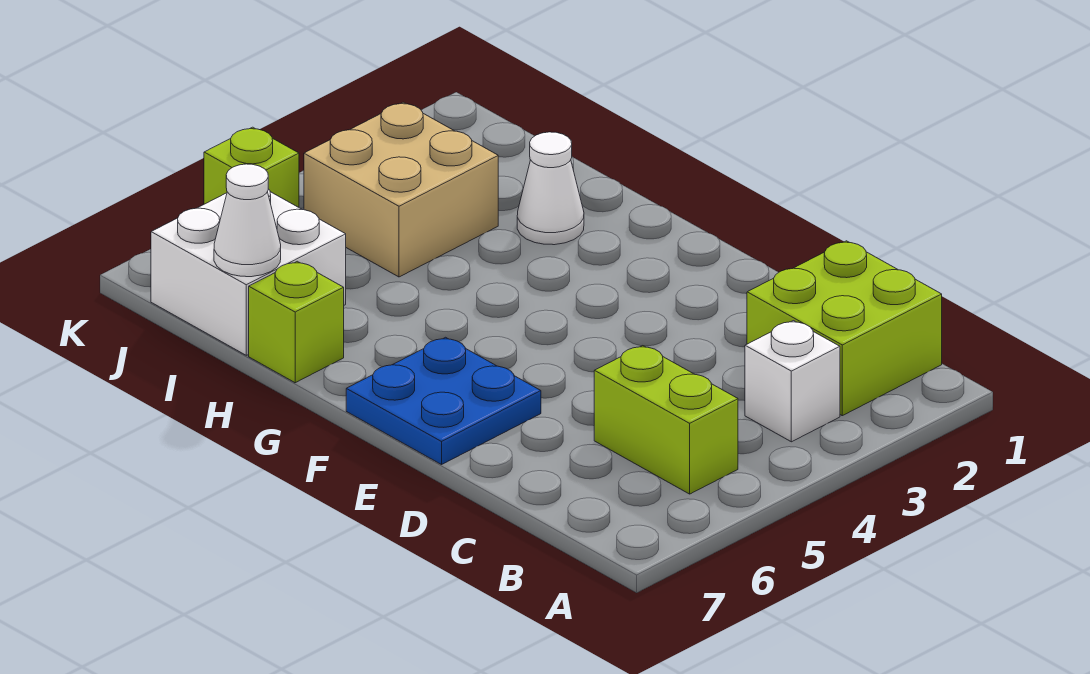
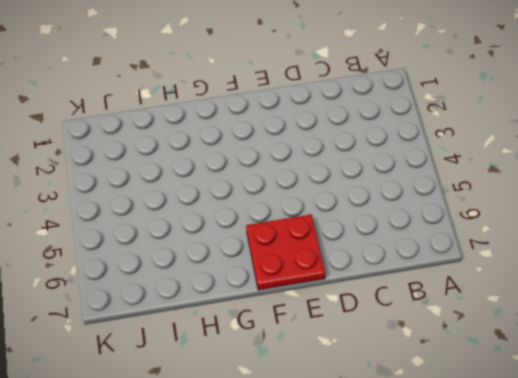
red plate E6:F7 level 1 -> blue plate E6:F7 level 1
none -> lime brick B1:C2 level 1
none -> white brick B3 level 1

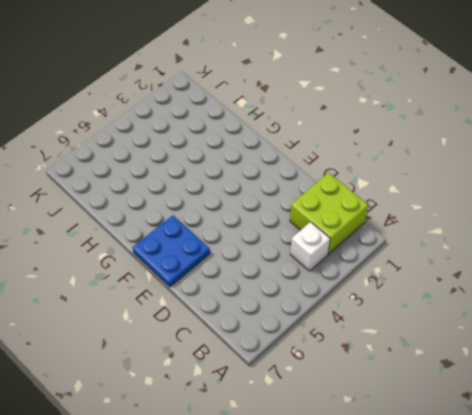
none -> lime brick B5:C5 level 1
none -> white cone H2 level 1

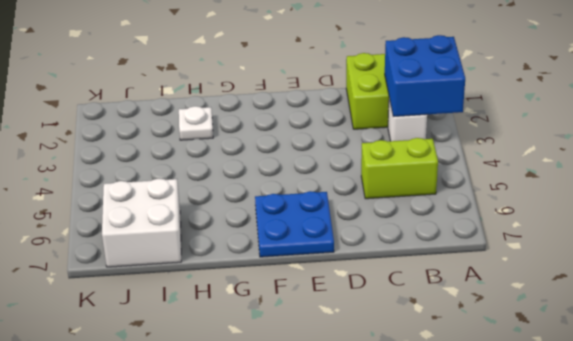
blue brick A2:B3 level 2 -> none
white plate H2 level 1 -> white cone H2 level 1
none -> lime brick H7 level 1
none -> tan brick I3:J4 level 1

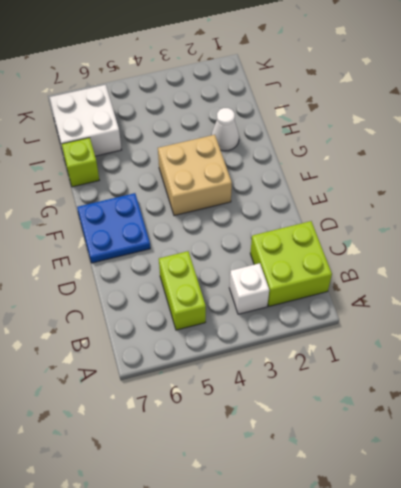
tan brick F3:G4 level 1 -> tan brick I3:J4 level 1
none -> lime brick K5 level 1
none -> white cone I7 level 2

